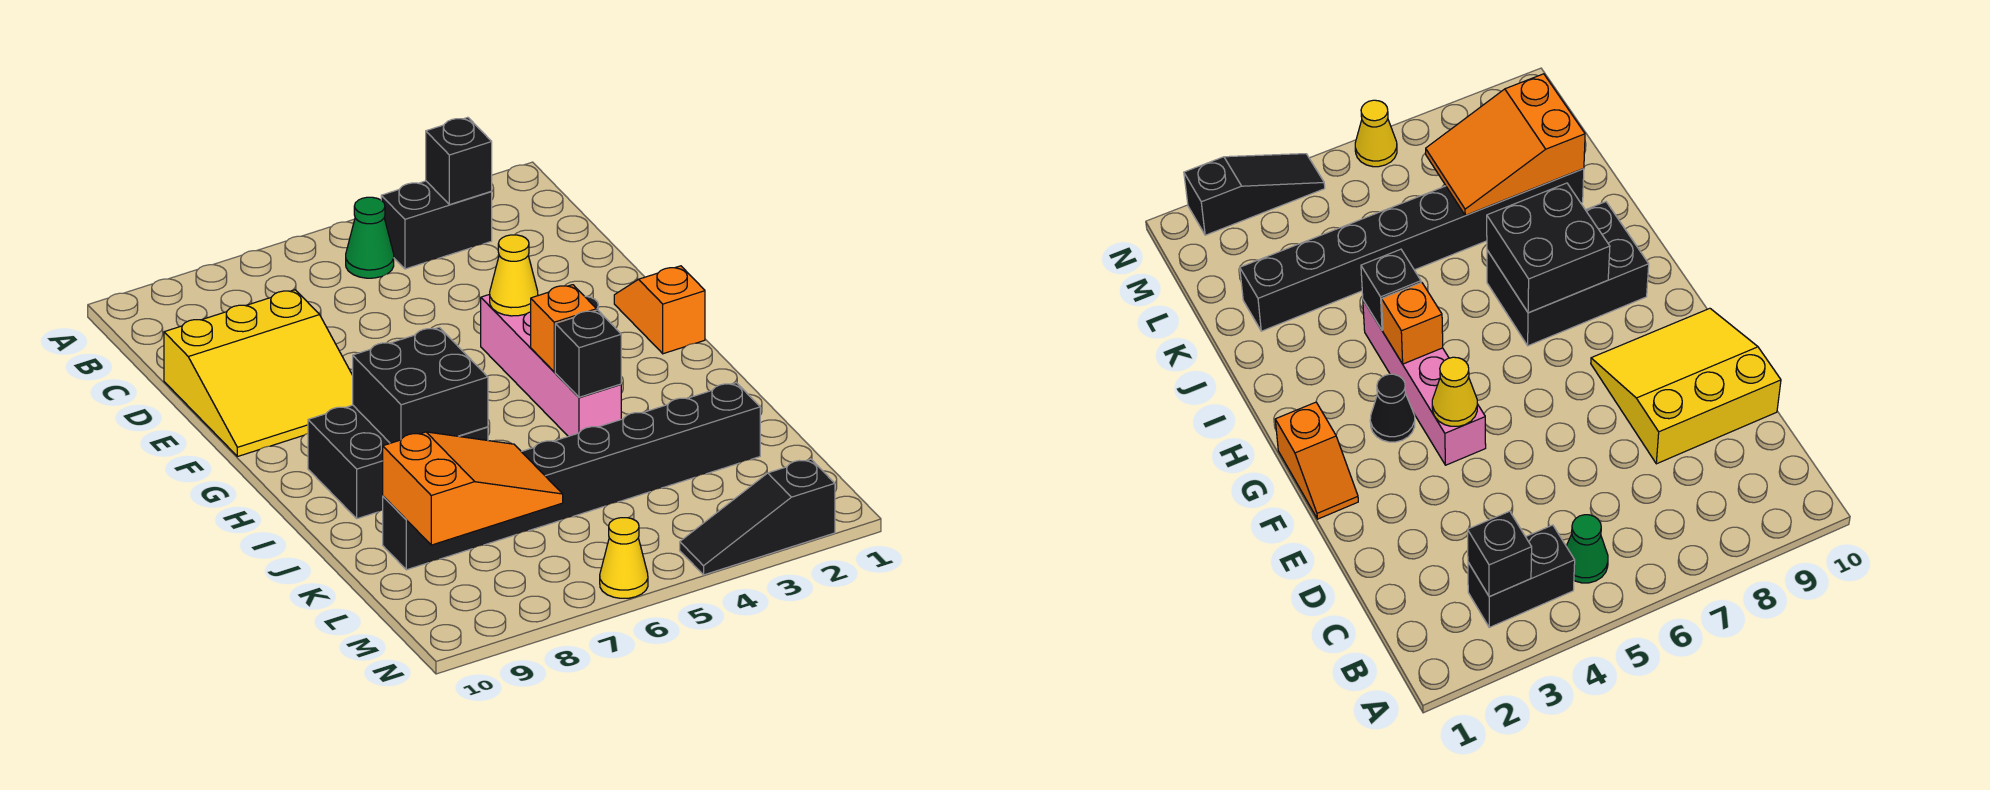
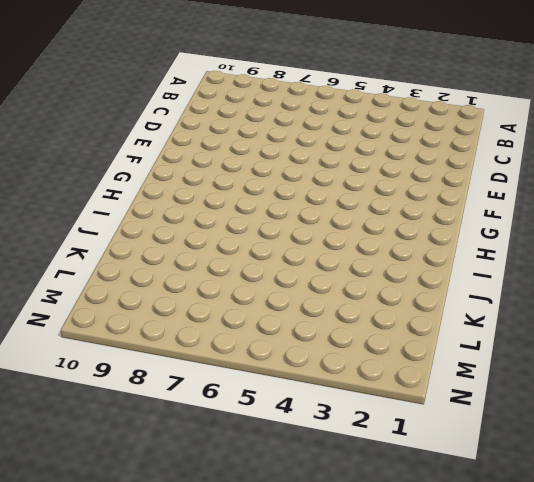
none -> black brick B3:B4 level 1
none -> green cone B5 level 1
none -> yellow slope D8:F10 level 1 top D

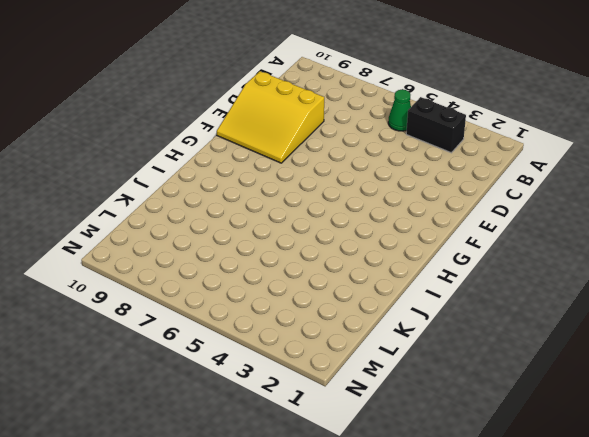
none -> orange slope F1:G1 level 1 top G
none -> pink brick F4:I4 level 1
none -> black cone G3 level 1

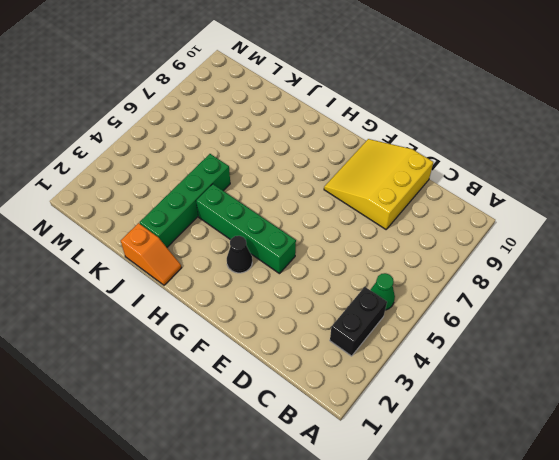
green brick F4:I4 level 1 -> pink brick F4:I4 level 1
orange slope I1:J1 level 1 top J -> orange slope F1:G1 level 1 top G
green brick J2:J5 level 1 -> none
none -> black brick H7:I9 level 1
none -> black brick K2:K9 level 1
none -> black slope N2:N4 level 1 top 2

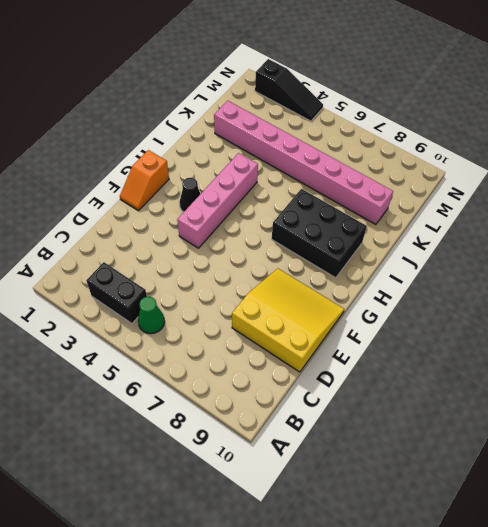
pink brick K2:K9 level 1 -> black brick K2:K9 level 1
none -> yellow cone N6 level 1
none -> black brick B3 level 2
none -> yellow cone F4 level 2

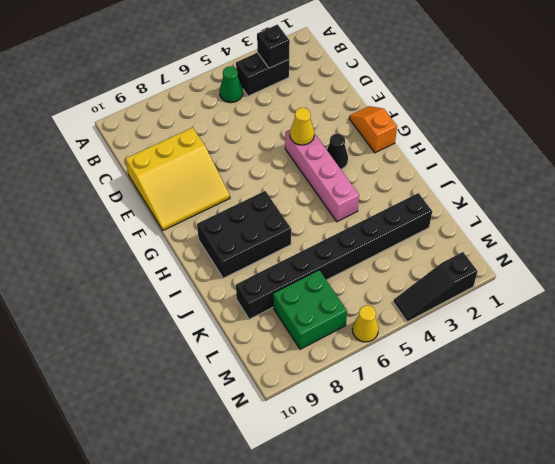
green brick L7:M8 level 1 -> none
none -> orange brick H4 level 2
none -> black brick H7:I8 level 2
none -> black brick I4 level 2

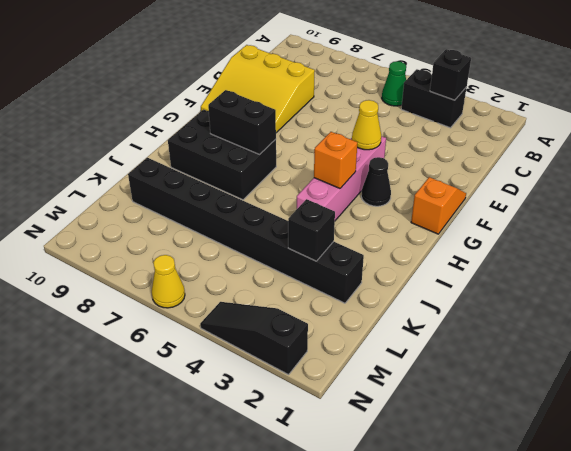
black brick H7:H8 level 2 -> black brick H7:I8 level 2
black brick K3 level 2 -> black brick I4 level 2
none -> orange slope K7:L9 level 2 top 9

